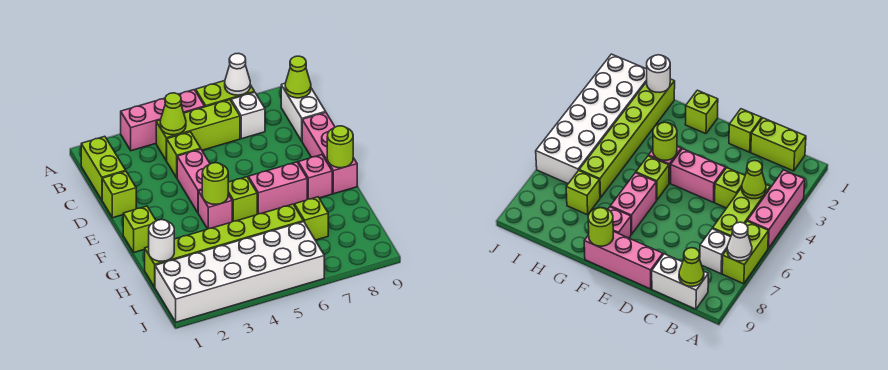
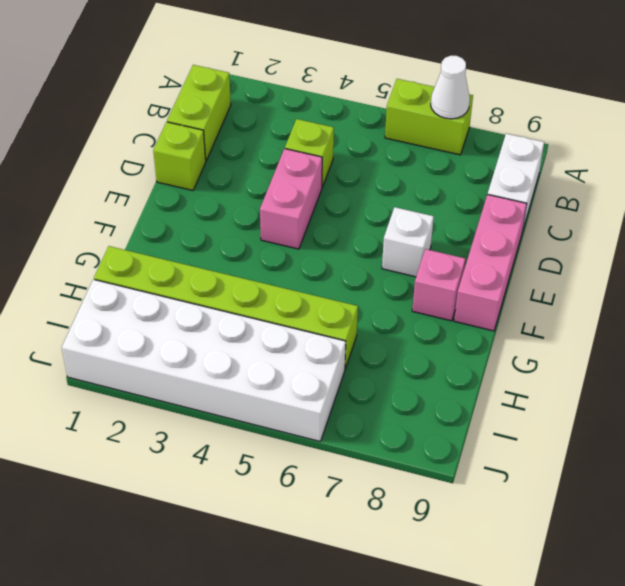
white brick E7 level 1 -> white brick B7 level 1
none -> pink brick A3:A5 level 1
none -> lime brick B4:B6 level 1
none -> lime brick F1 level 1

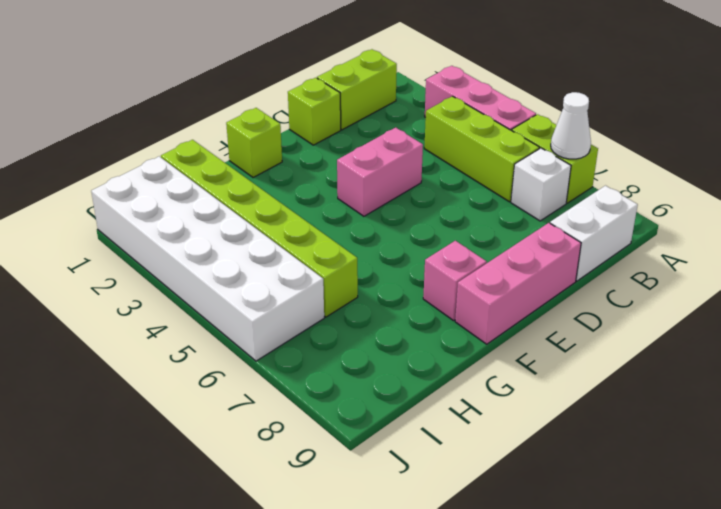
none -> lime brick C4 level 1
none -> pink brick F4 level 1
none -> lime brick F5 level 1

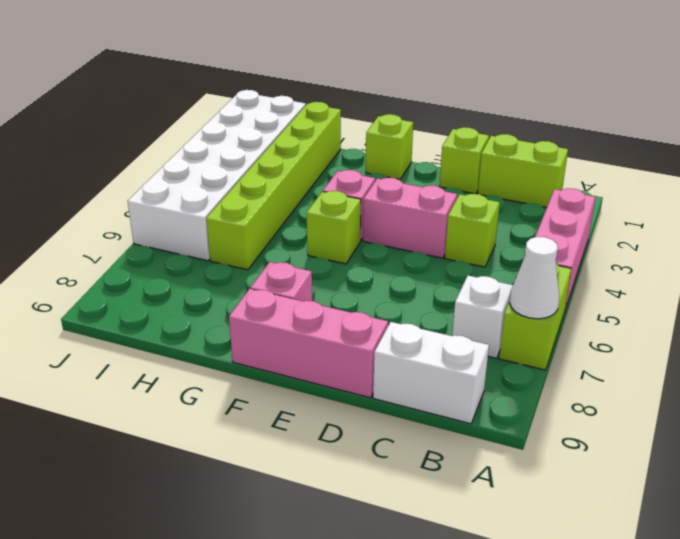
none -> lime brick B4:B6 level 1
none -> pink brick F6:F7 level 1
none -> lime brick H7 level 1

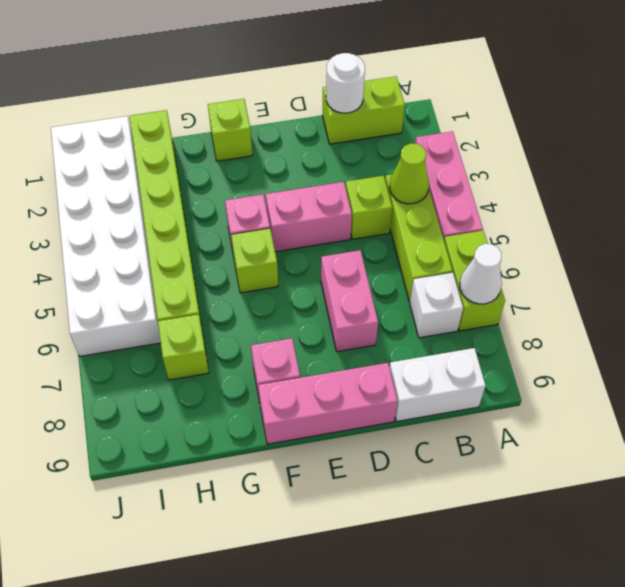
white round brick C1 level 2 -> white round brick H1 level 2
pink brick D6:D7 level 1 -> pink brick F6:F7 level 1
none -> lime brick D1 level 1
none -> lime cone B9 level 2
none -> lime round brick F4 level 2

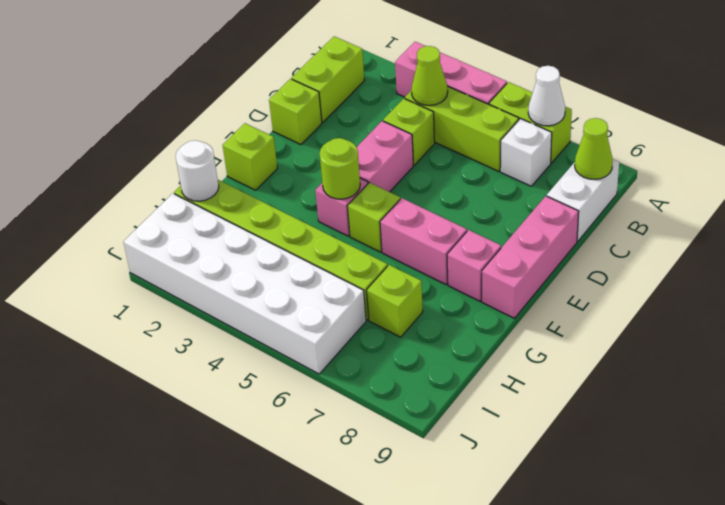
none -> lime round brick F9 level 2

